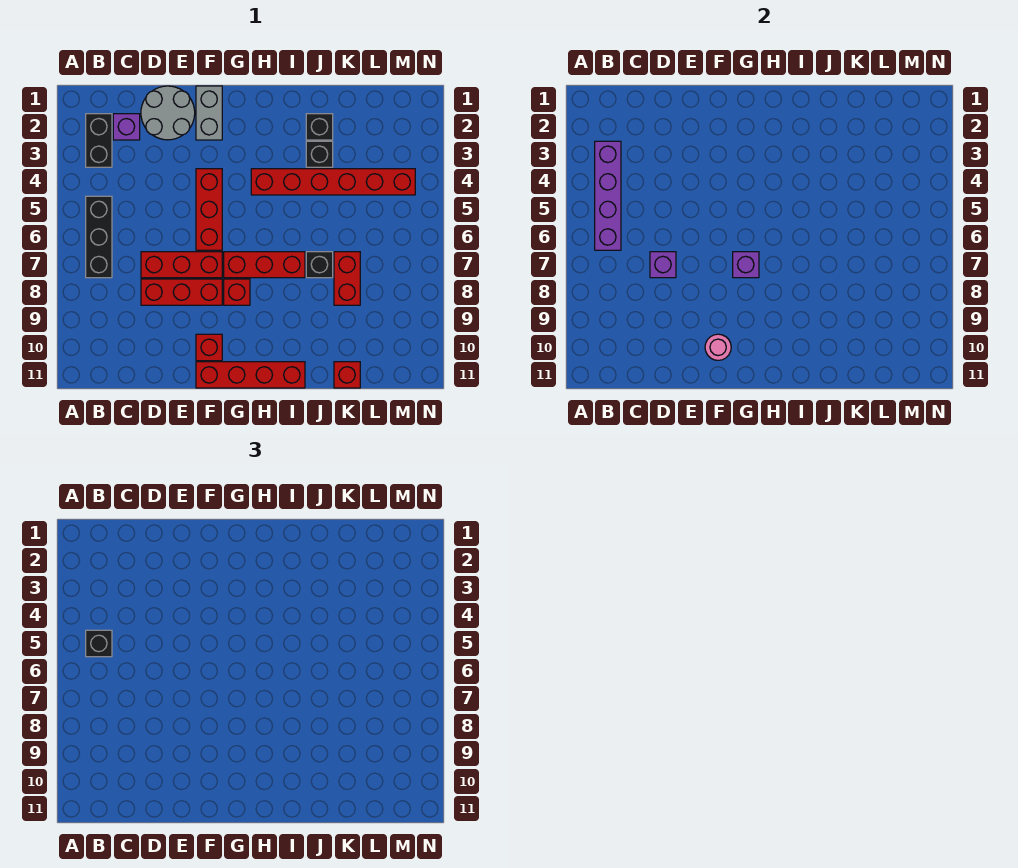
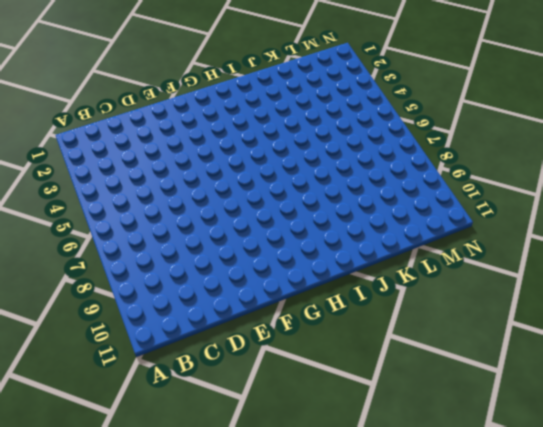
none -> black brick B2:B3 level 1
none -> black brick B5:B7 level 1
none -> purple brick C2 level 1

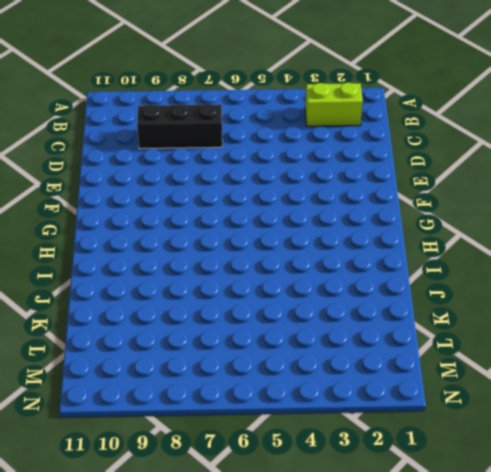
lime brick B2:B3 level 1 -> black brick B2:B3 level 1
black brick C7:C9 level 1 -> black brick B5:B7 level 1
none -> purple brick C2 level 1
none -> grey round brick D1:E2 level 1
none -> red brick D7:F7 level 1

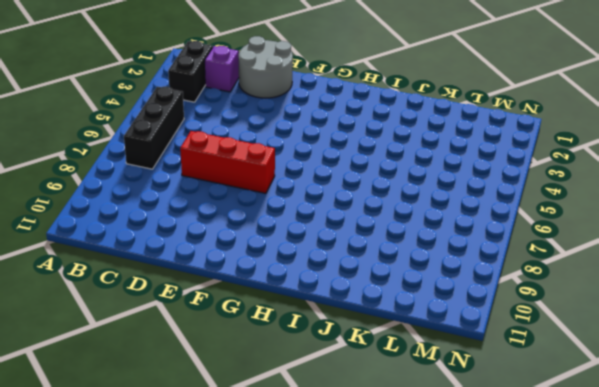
none -> red brick D8:F8 level 1
none -> grey brick F1:F2 level 1
none -> red brick F4:F6 level 1

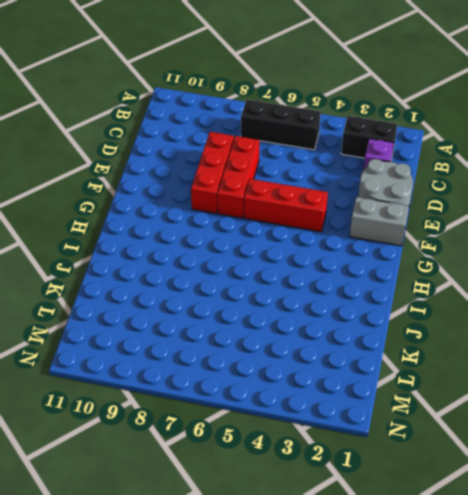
none -> red brick F10 level 1
none -> red brick F11:I11 level 1
none -> red brick G7:I7 level 1

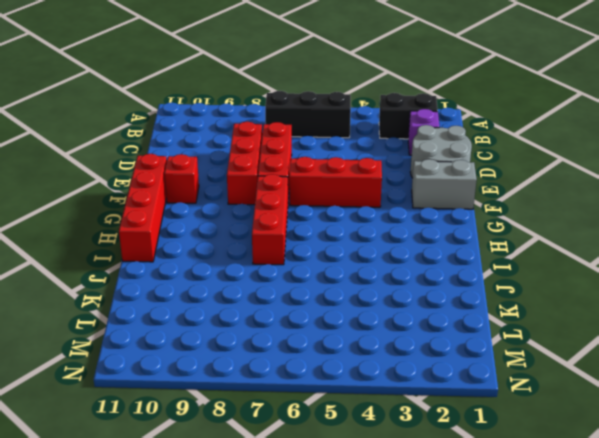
none -> red brick G8 level 1
none -> red brick H4:M4 level 1
none -> black brick J2 level 1

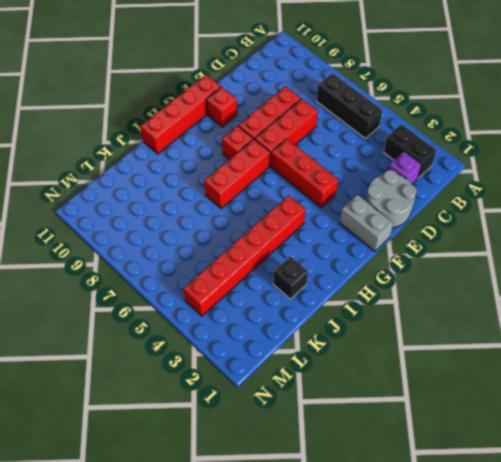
none -> black brick J3 level 1
none -> black brick J7 level 1
none -> red brick K7:K8 level 1

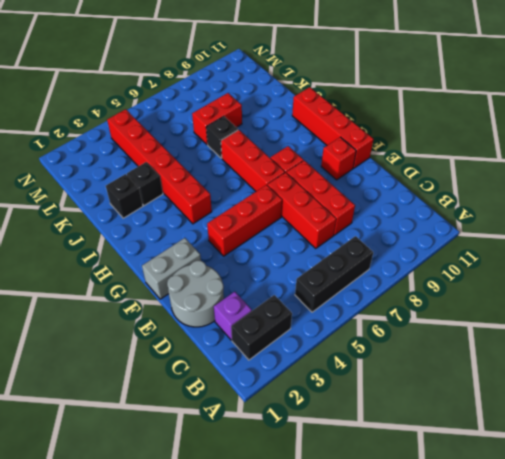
none -> red brick K11 level 1
none -> purple brick B3:B6 level 2
none -> purple brick D7 level 2

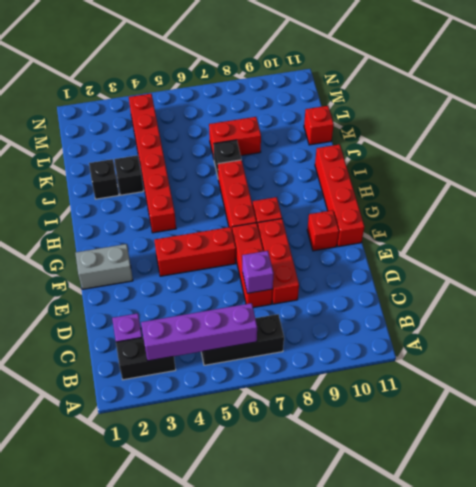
none -> grey round brick D1:E2 level 1
none -> pink round brick F10 level 2
none -> purple brick G7 level 2

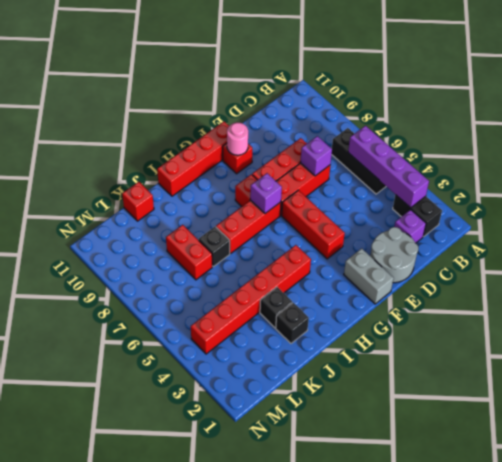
none -> black brick B5 level 3

